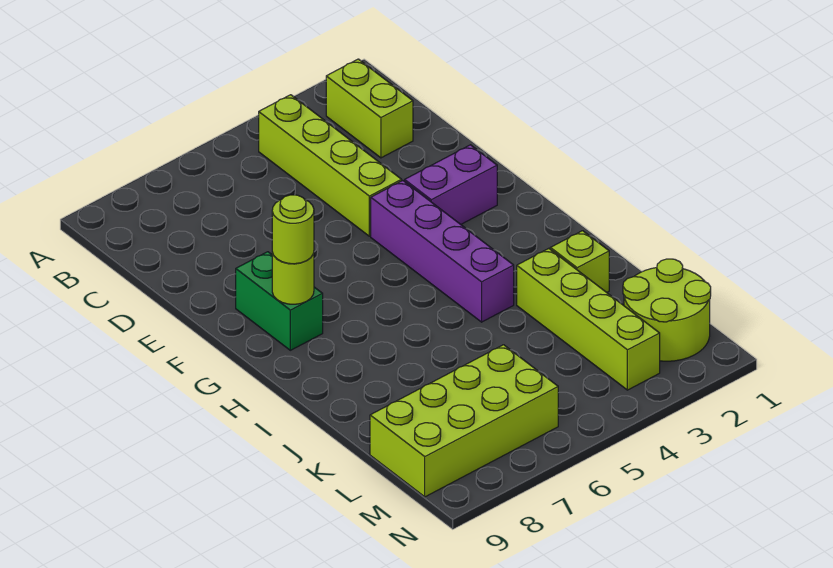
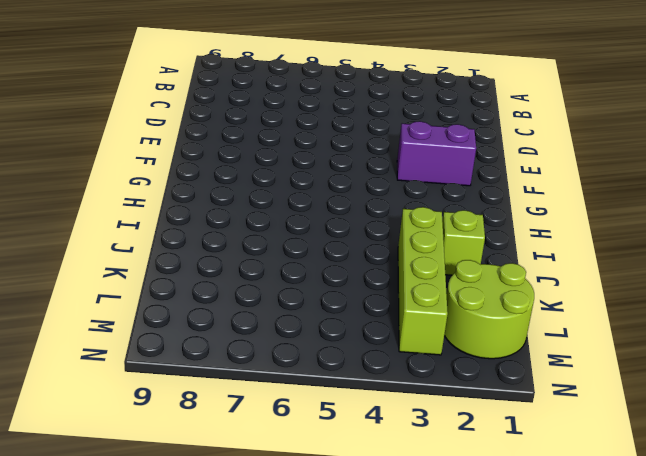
none -> lime brick B2:C2 level 1
none -> lime brick B4:E4 level 1

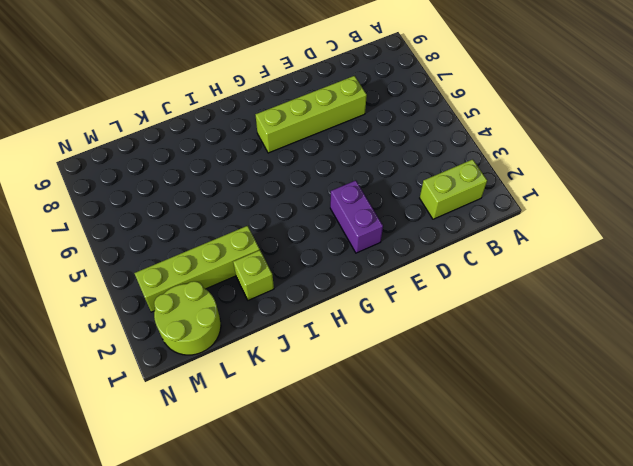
lime brick D7:G7 level 1 -> lime brick B4:E4 level 1
none -> purple brick F4:I4 level 1
none -> green brick F8:G8 level 1

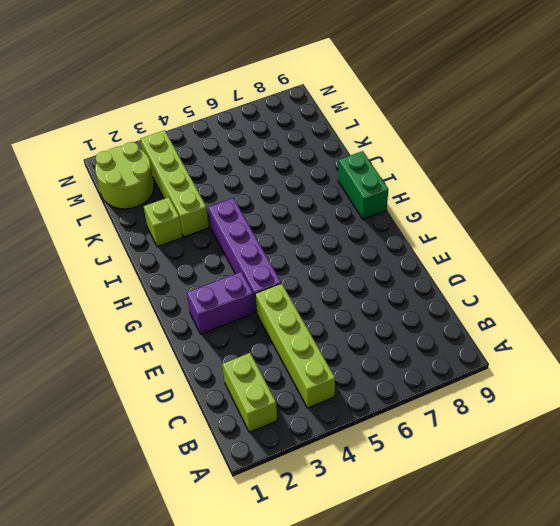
green brick H9:I9 level 1 -> green brick F8:G8 level 1
none -> lime brick L6:M9 level 1
none -> lime round brick G8 level 2

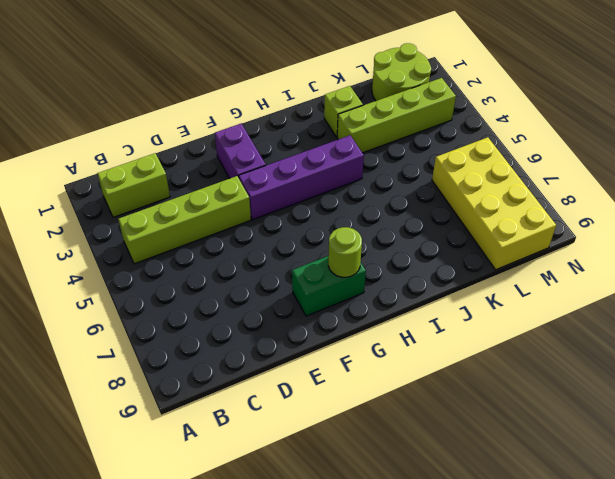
yellow brick L6:M9 level 1 -> lime brick L6:M9 level 1
none -> lime round brick G8 level 3

